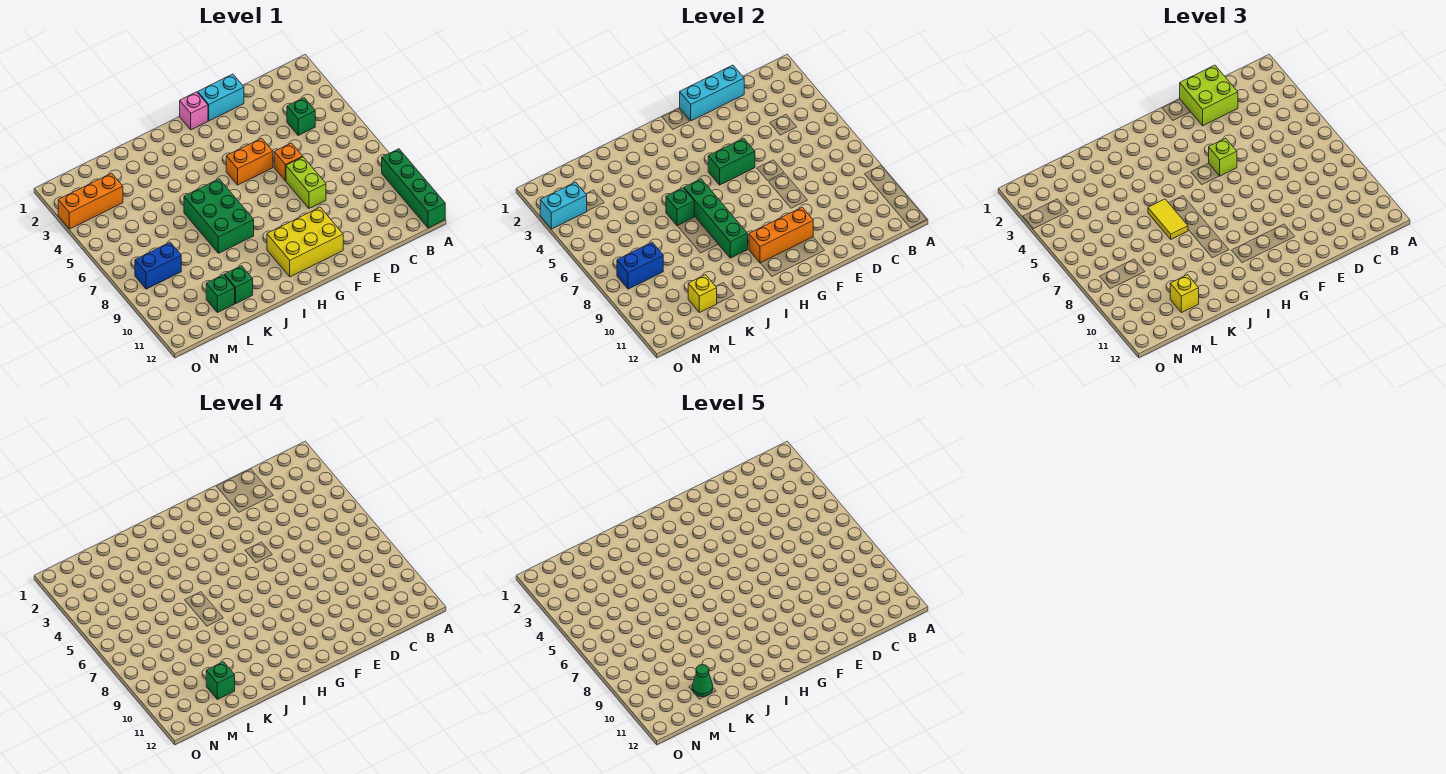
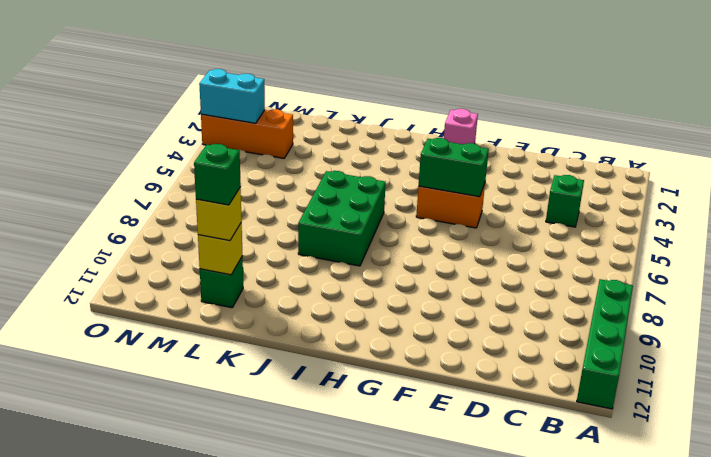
none -> cyan brick E1:F1 level 1
none -> orange brick E6 level 1
none -> lime brick E7:E8 level 1

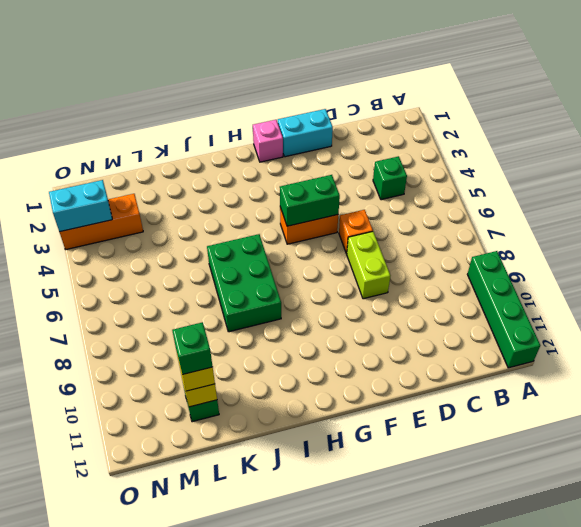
none -> yellow brick F10:H11 level 1
none -> green brick K11 level 1
none -> blue brick M8:N8 level 1

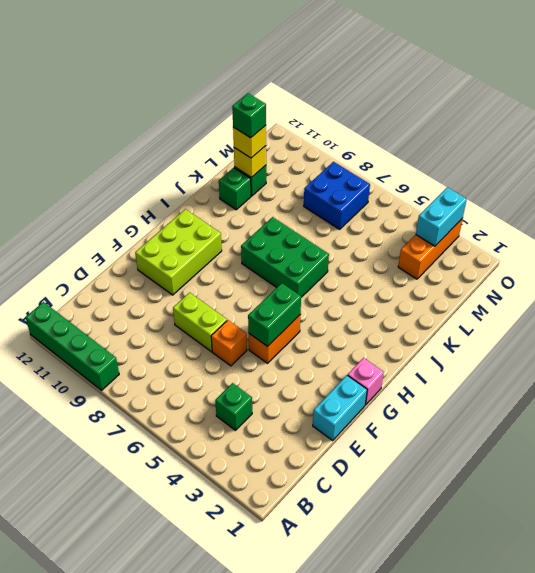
lime brick F10:H11 level 1 -> yellow brick F10:H11 level 1
blue brick M7:N8 level 1 -> blue brick M8:N8 level 1
none -> cyan brick D1:F1 level 2
none -> orange brick F10:H10 level 2
none -> green brick I6:I9 level 2

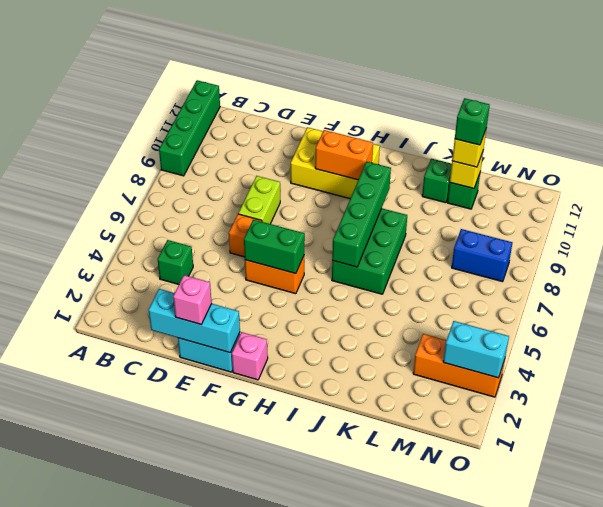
pink brick E1 level 3 -> lime brick D1:E2 level 3
orange brick G10:H10 level 2 -> orange brick F10:H10 level 2
none -> green brick J6 level 2
none -> blue brick M8:N8 level 2
none -> lime brick F5 level 3

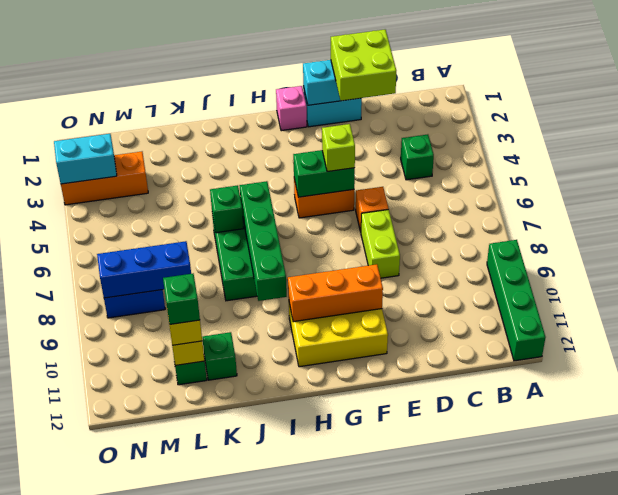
blue brick L8:N8 level 2 -> blue brick M8:N8 level 2
none -> yellow tile J6:J7 level 3
none -> green cone L11 level 5

